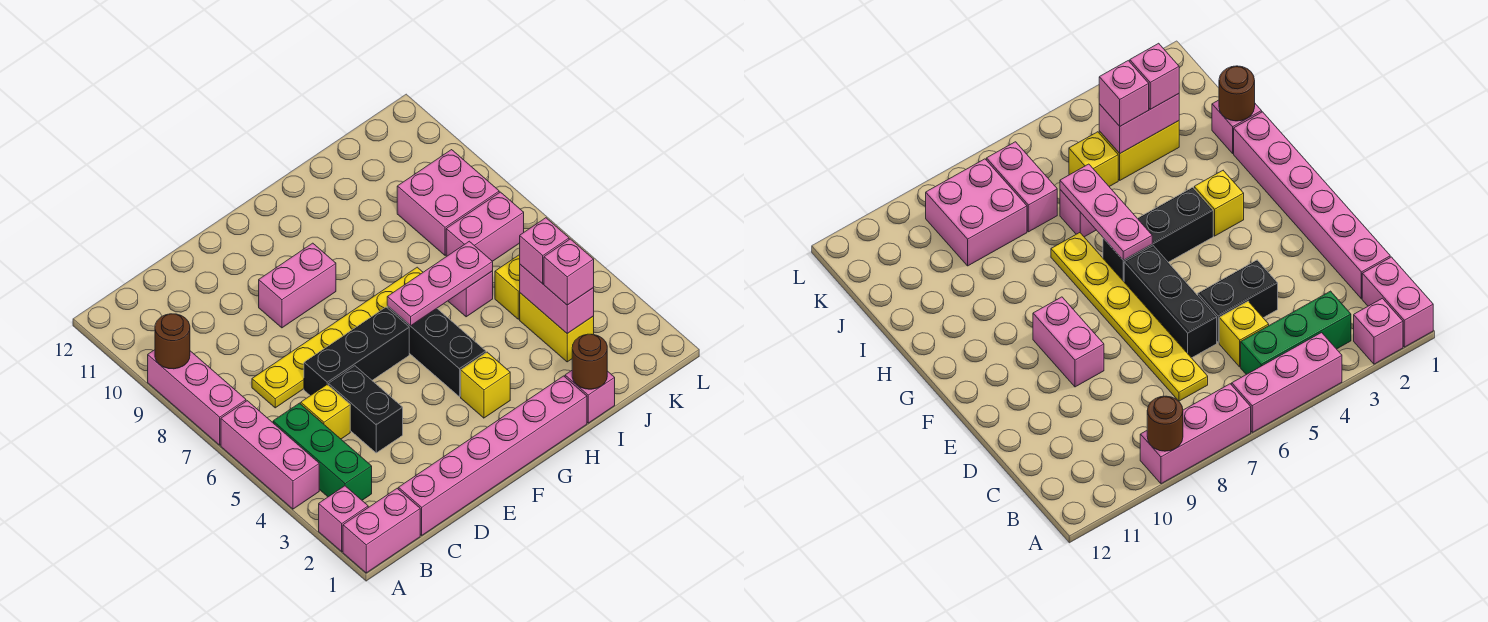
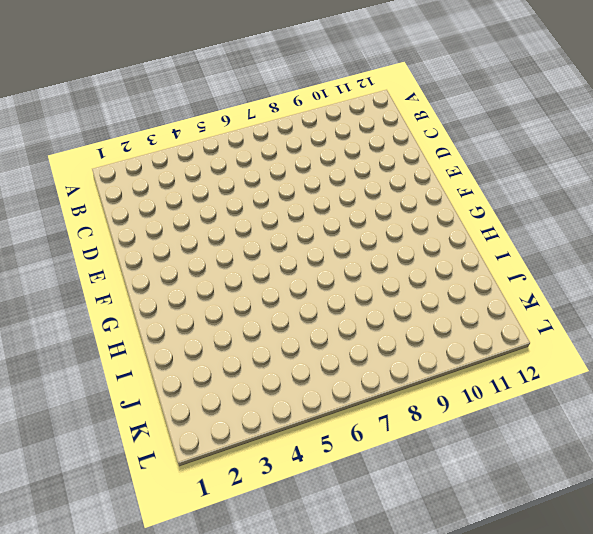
none -> pink brick A1:B1 level 1
none -> pink brick A2 level 1
none -> pink brick A4:A6 level 1

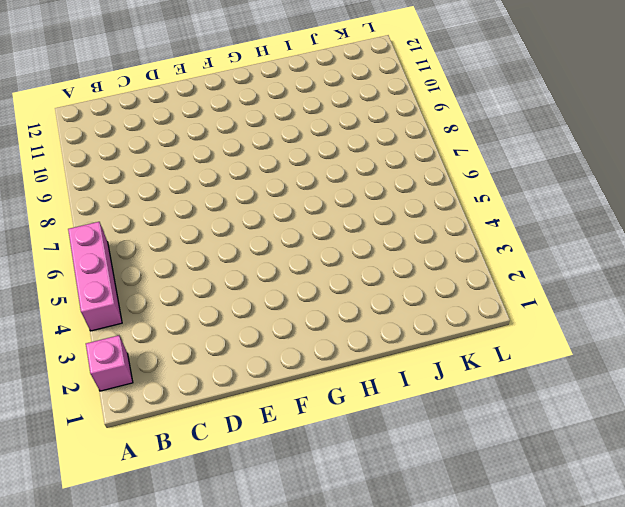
none -> pink brick A1:B1 level 1
none -> pink brick A7:A9 level 1
none -> green brick B3:B5 level 1

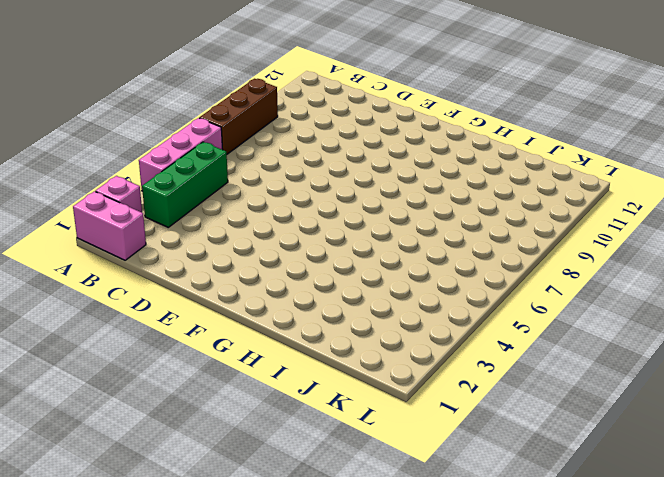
brown brick A7:A9 level 1 -> pink brick A7:A9 level 1
none -> pink brick C1:H1 level 1
none -> yellow brick C5 level 1
none -> yellow plate C7:H7 level 1

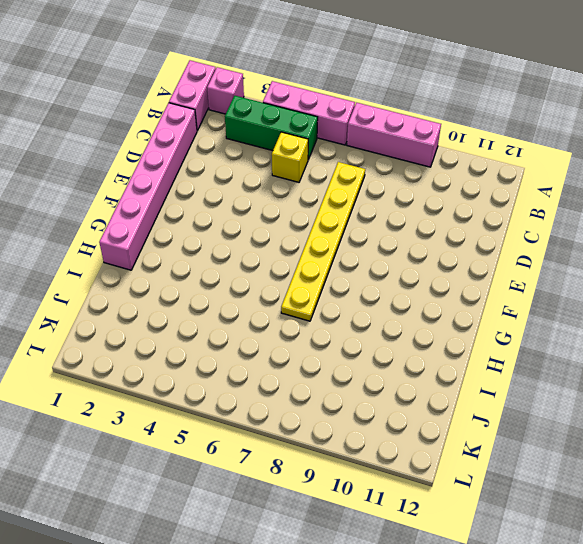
none -> black brick D4:D5 level 1
none -> black brick D6:F6 level 1
none -> pink brick E9:F9 level 1

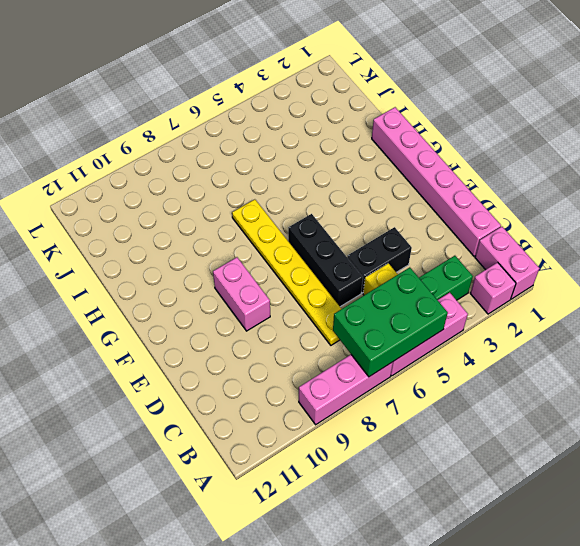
green brick A5:B7 level 2 -> none
none -> yellow brick G3 level 1
none -> black brick G4:G6 level 1
none -> pink brick I1 level 1

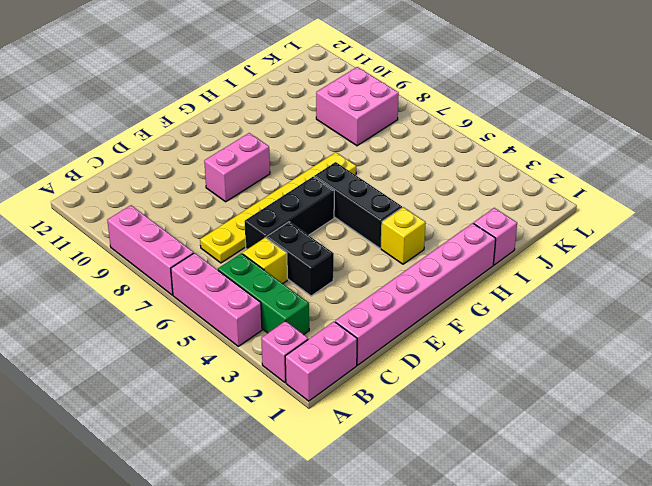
none -> pink brick I6 level 1
none -> yellow brick J3:J4 level 1
none -> yellow brick J5 level 1

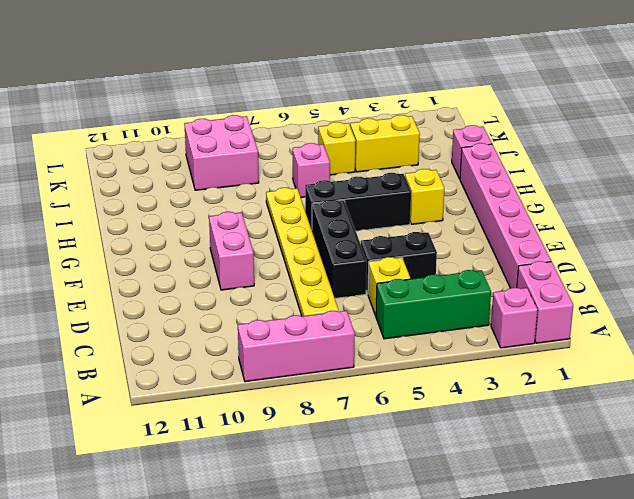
none -> pink brick A4:A6 level 1
none -> pink brick J7:K7 level 1
none -> brown round brick A9 level 2

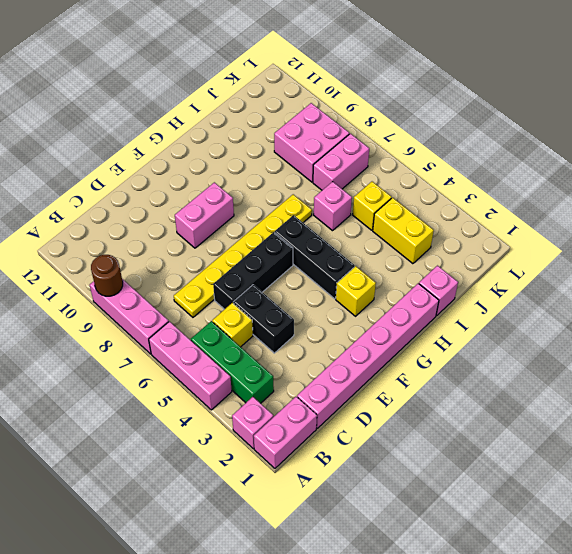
none -> pink plate G6:I6 level 2
none -> brown round brick I1 level 2
none -> pink brick J3:J4 level 2

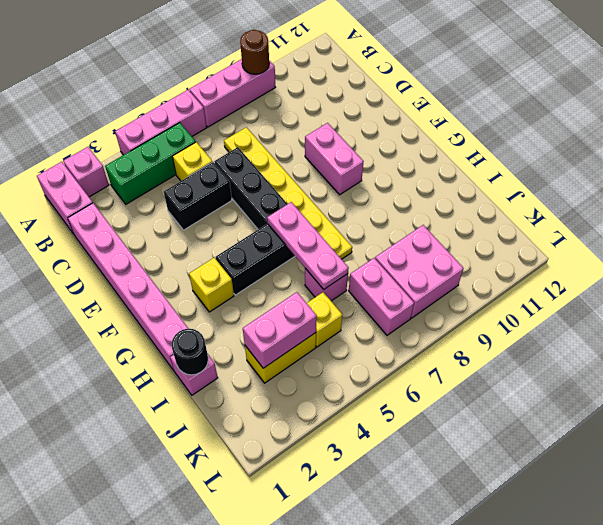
black round brick I1 level 2 -> brown round brick I1 level 2
none -> pink brick J3 level 3
none -> pink brick J4 level 3

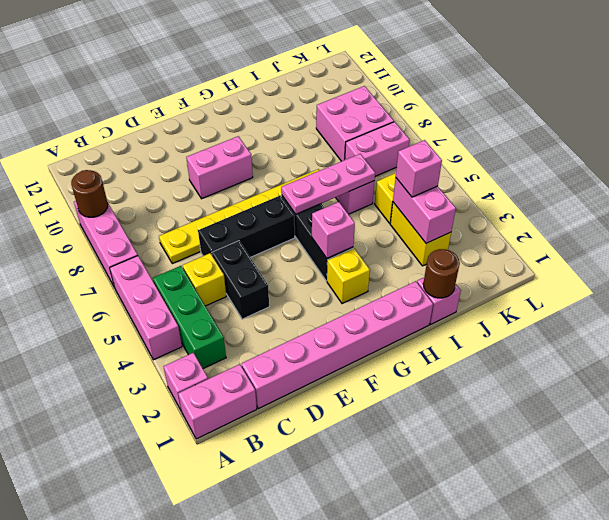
pink brick G4 level 2 -> pink brick J3 level 3

